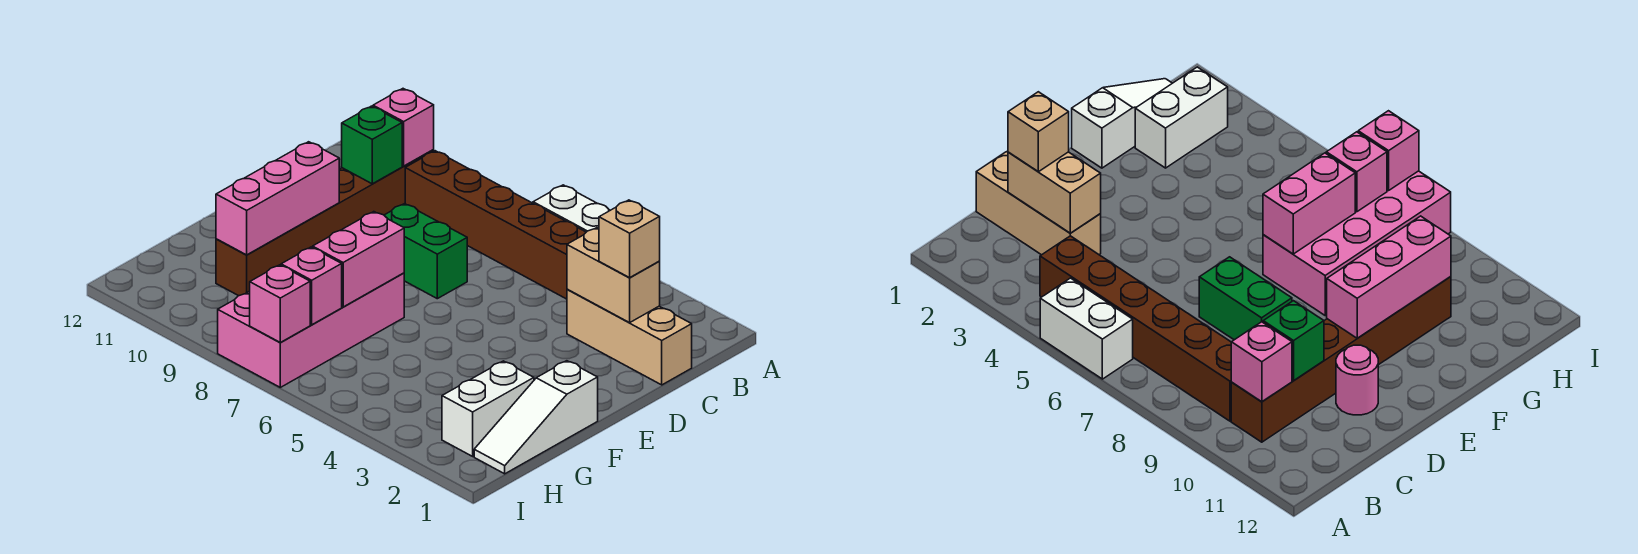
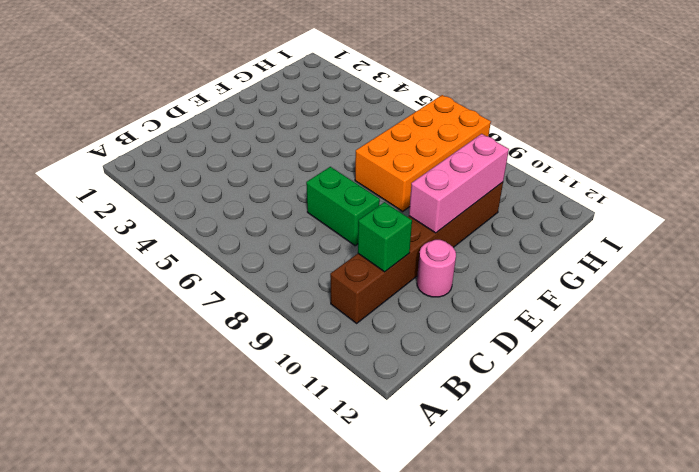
orange brick F7:I8 level 1 -> pink brick F7:I8 level 1
none -> white brick A5:A6 level 1
none -> brown brick B4:B9 level 1
none -> tan brick C1:C3 level 1

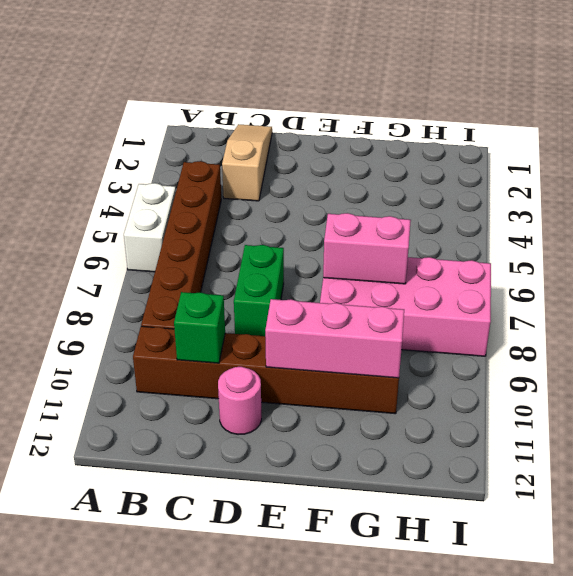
tan slope C1:C3 level 1 top 3 -> tan brick C1:C3 level 1
none -> white slope F1:H1 level 1 top F
none -> white brick G2:H2 level 1
none -> pink brick B10 level 2

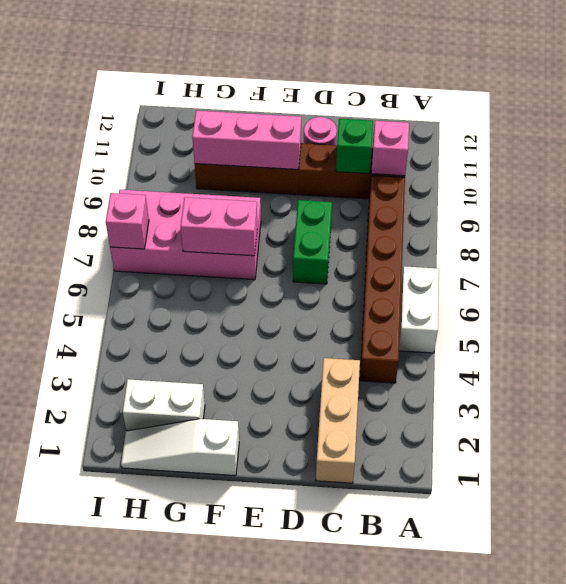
none -> tan brick C2:C3 level 2
none -> pink brick H7 level 2
none -> tan brick C2 level 3

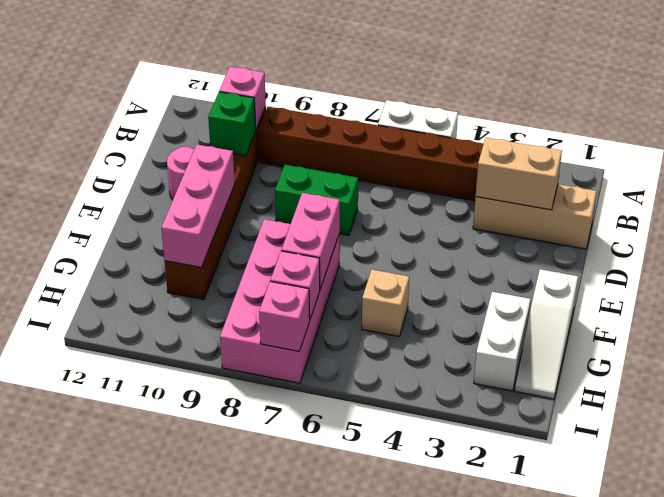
tan brick G5 level 1 -> tan brick C2 level 3

